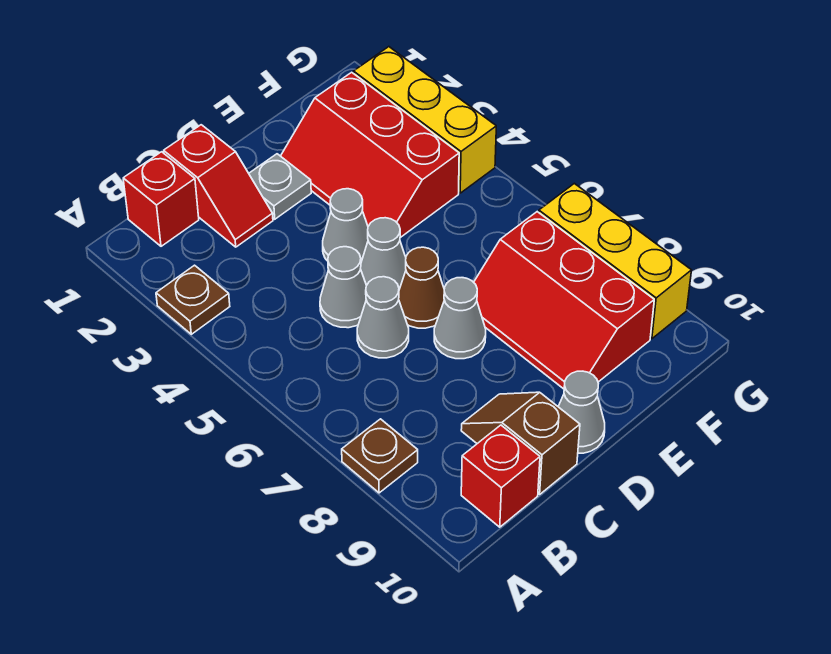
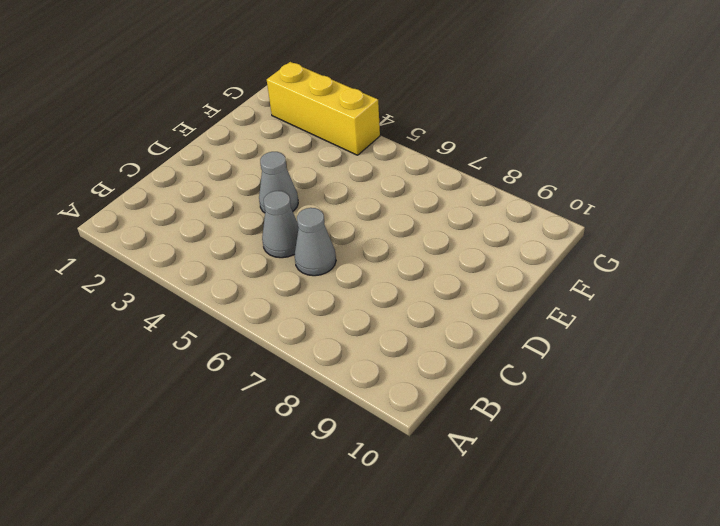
none -> brown plate A3 level 1
none -> brown plate A8 level 1
none -> red brick B1 level 1

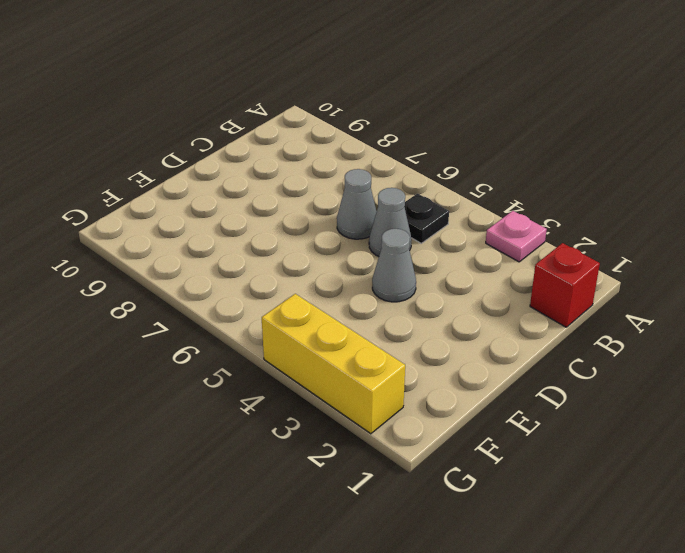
pink plate A3 level 1 -> brown plate A3 level 1
black plate B5 level 1 -> none
none -> brown plate A8 level 1
none -> red brick B10 level 1
none -> red slope C1:C2 level 1 top 1

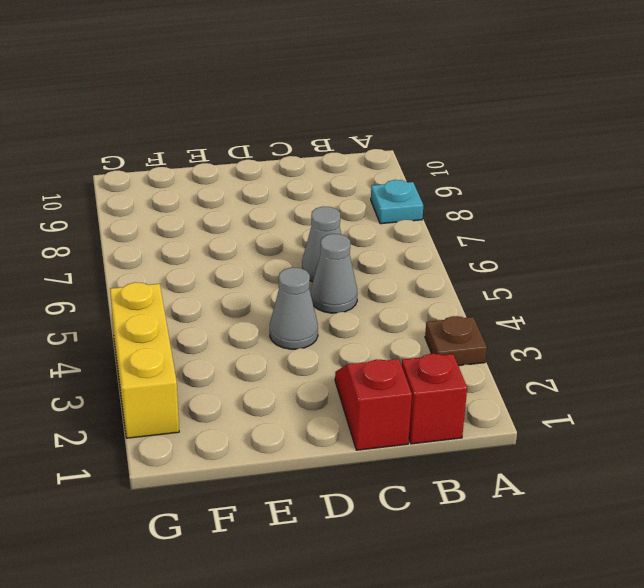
cyan plate A8 level 1 -> brown plate A8 level 1
none -> red brick B10 level 1
none -> brown slope C9:C10 level 1 top 10
none -> grey plate D2 level 1

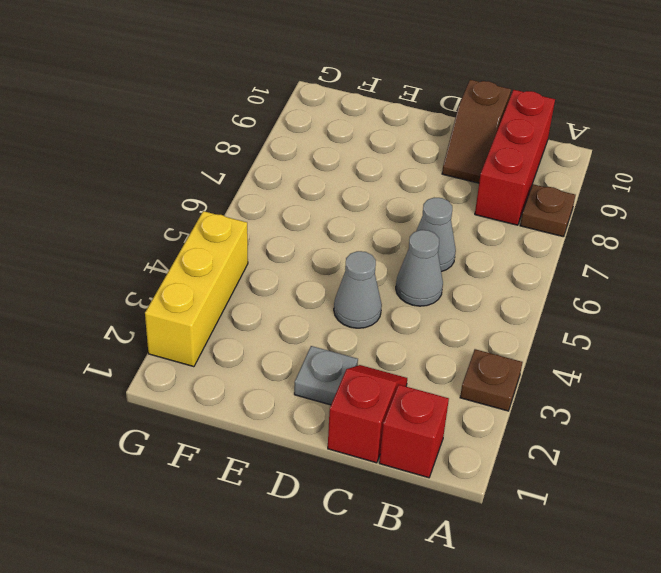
red brick B8:B10 level 1 -> red brick B10 level 1
none -> grey cone D5 level 1
none -> brown cone D6 level 1
none -> grey cone D7 level 1

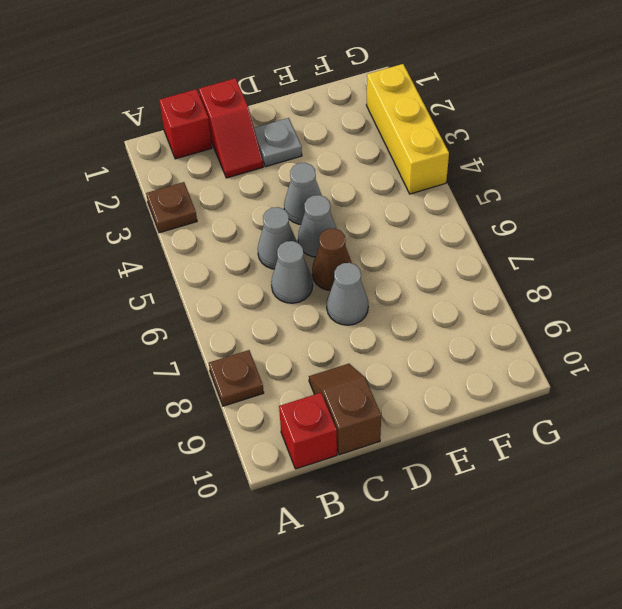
none -> grey cone D10 level 1
none -> red slope E2:F4 level 1 top F
none -> red slope E7:F9 level 1 top F

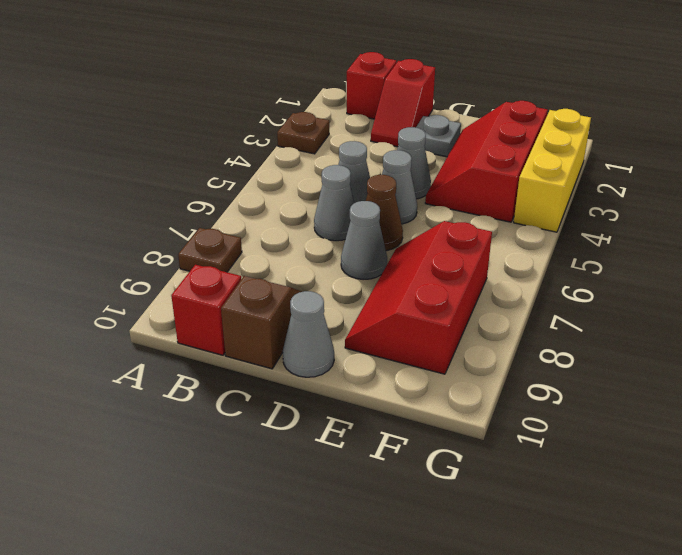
none -> yellow brick G7:G9 level 1

